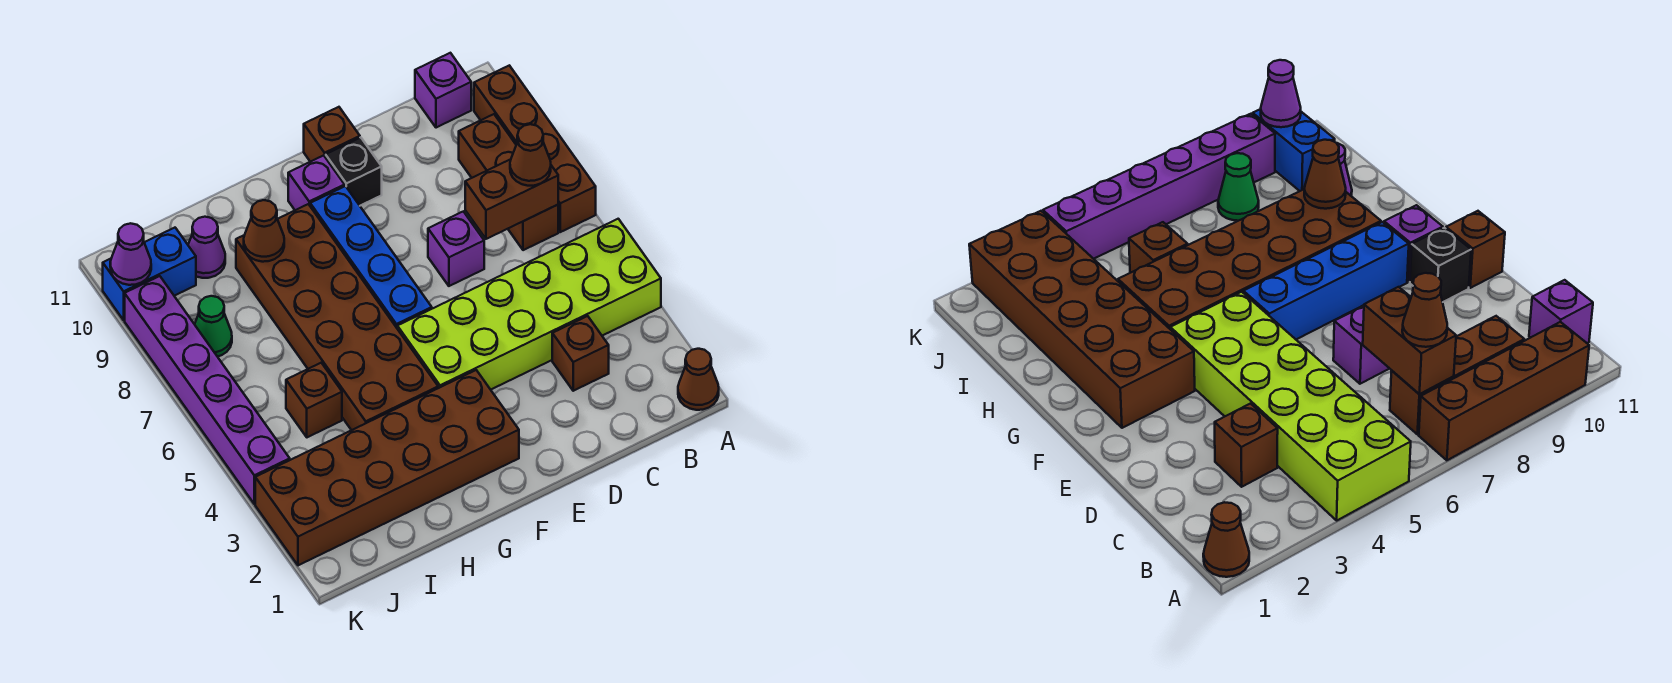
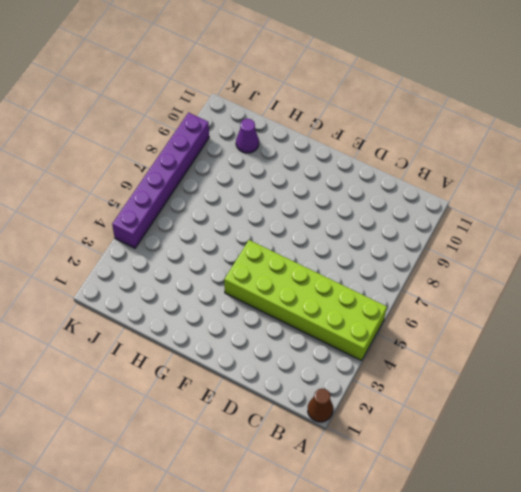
none -> brown brick A7:A10 level 1
none -> brown brick B7:B9 level 1
none -> purple brick B11 level 1

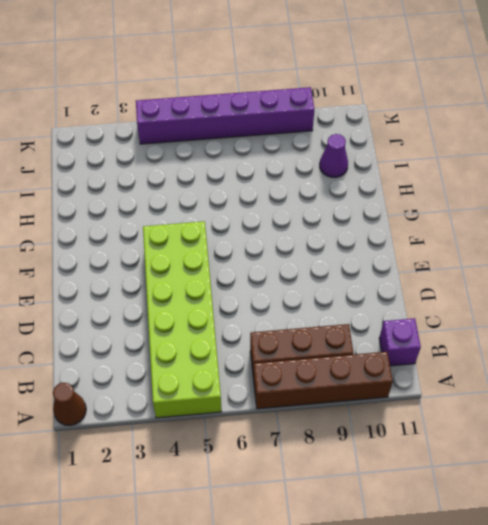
none -> brown brick C3 level 1
none -> purple brick D7 level 1
none -> black brick E10 level 1

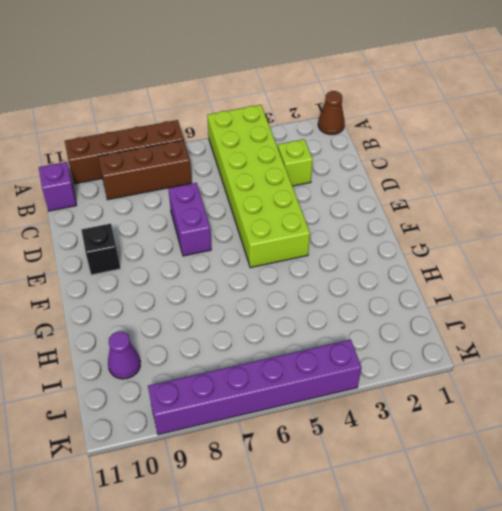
lime brick C3 level 1 -> brown brick C3 level 1
purple brick D7:E7 level 1 -> purple brick D7 level 1
none -> brown brick E11 level 1
none -> brown brick F2:K3 level 1
none -> blue brick F6:F9 level 1

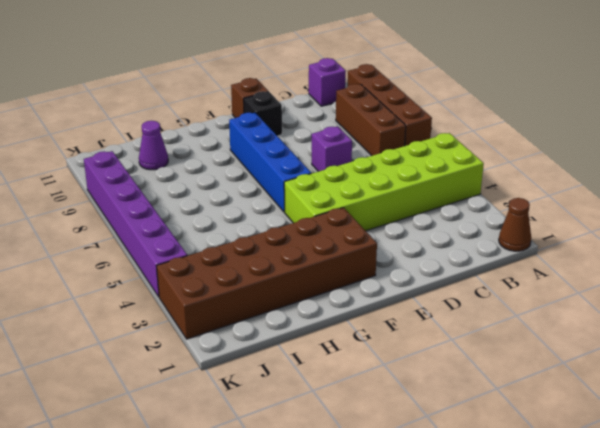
none -> brown brick C3 level 1
none -> purple brick F10 level 1
none -> brown brick G4:H9 level 1

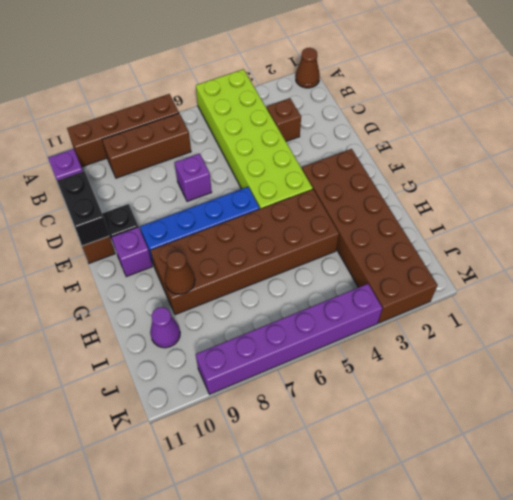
black brick D11:E11 level 2 -> none
none -> brown brick I5 level 1
none -> green cone J8 level 1
none -> blue brick J10:K10 level 1

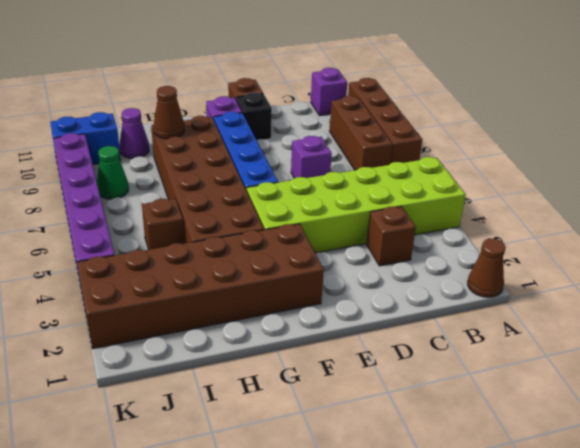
none -> brown brick B7:C7 level 2
none -> purple cone K10 level 2
none -> brown cone B7 level 3

